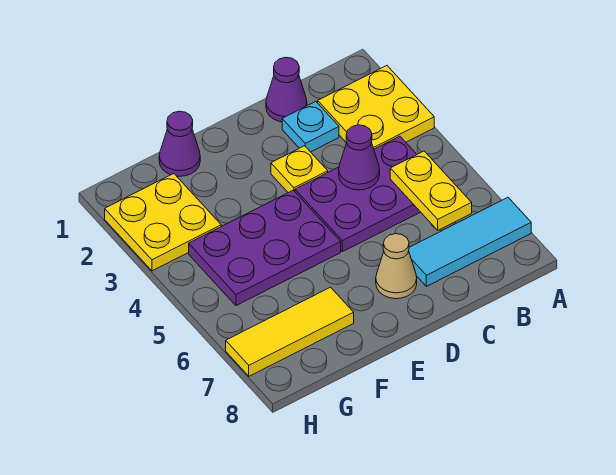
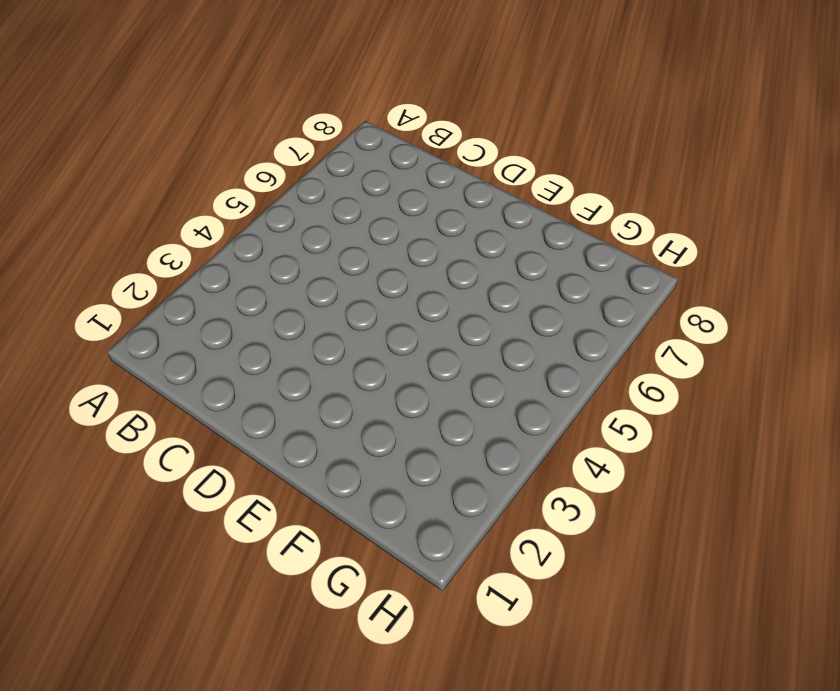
none -> yellow plate A2:B3 level 1
none -> cyan tile A7:C7 level 1
none -> purple plate B4:D5 level 1

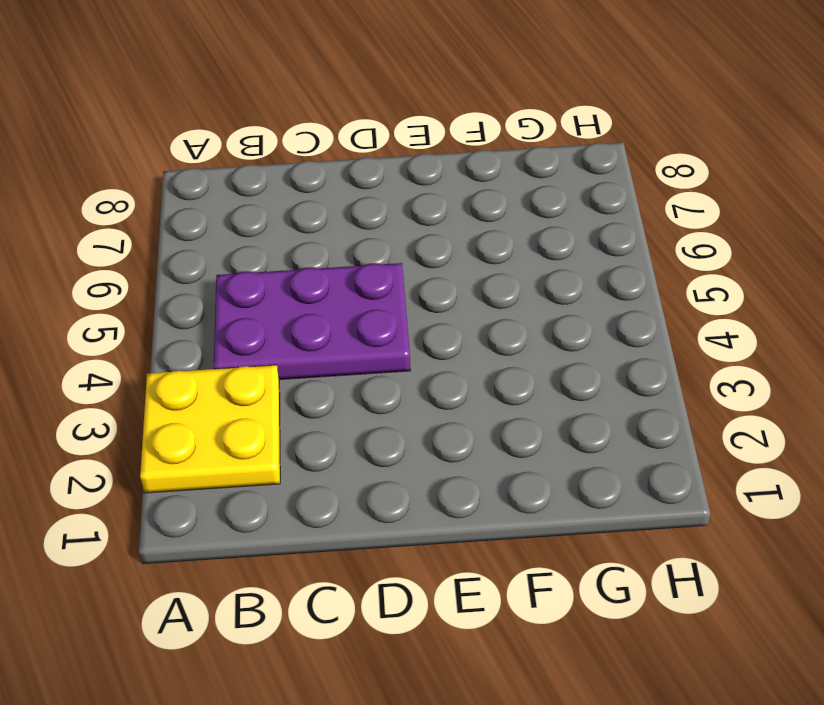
none -> cyan tile A7:C7 level 1
none -> purple cone C1 level 1
none -> cyan plate C2 level 1

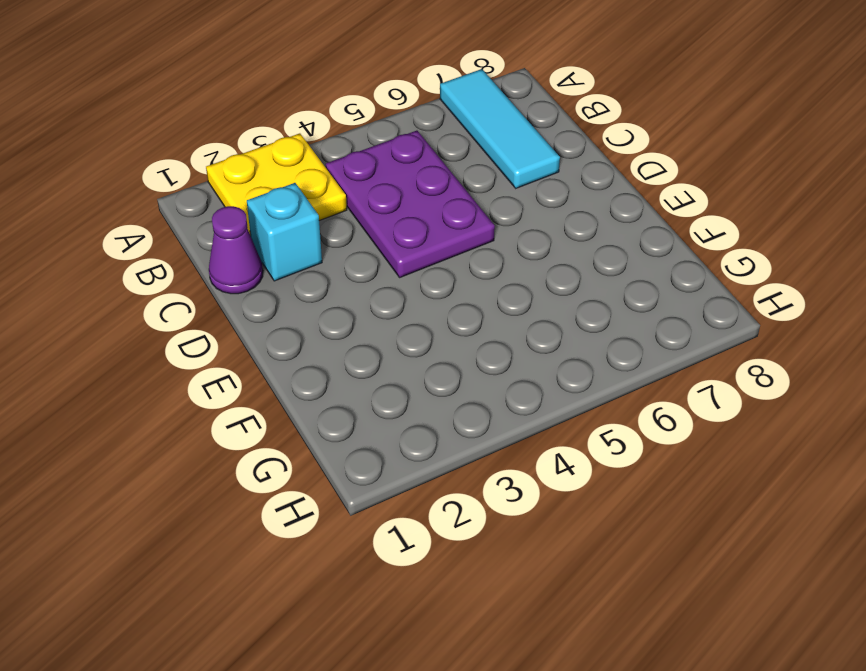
cyan brick C2 level 1 -> cyan plate C2 level 1
none -> yellow plate D3 level 1
none -> tan cone D7 level 1
none -> purple plate E4:G5 level 1

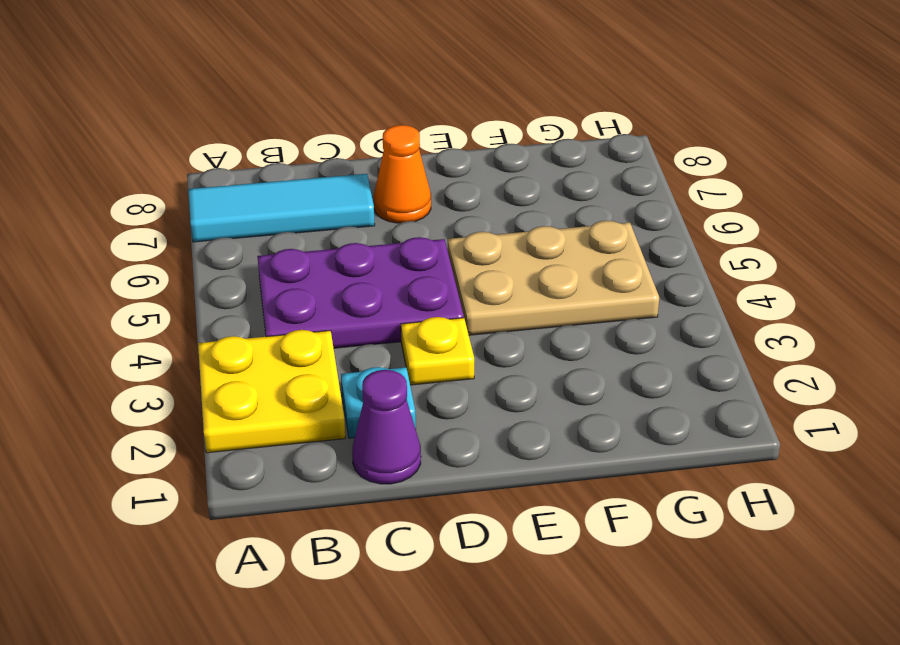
orange cone D7 level 1 -> tan cone D7 level 1
tan plate E4:G5 level 1 -> purple plate E4:G5 level 1
none -> purple cone F1 level 1
none -> yellow tile F7:H7 level 1
none -> yellow plate G2:H3 level 1

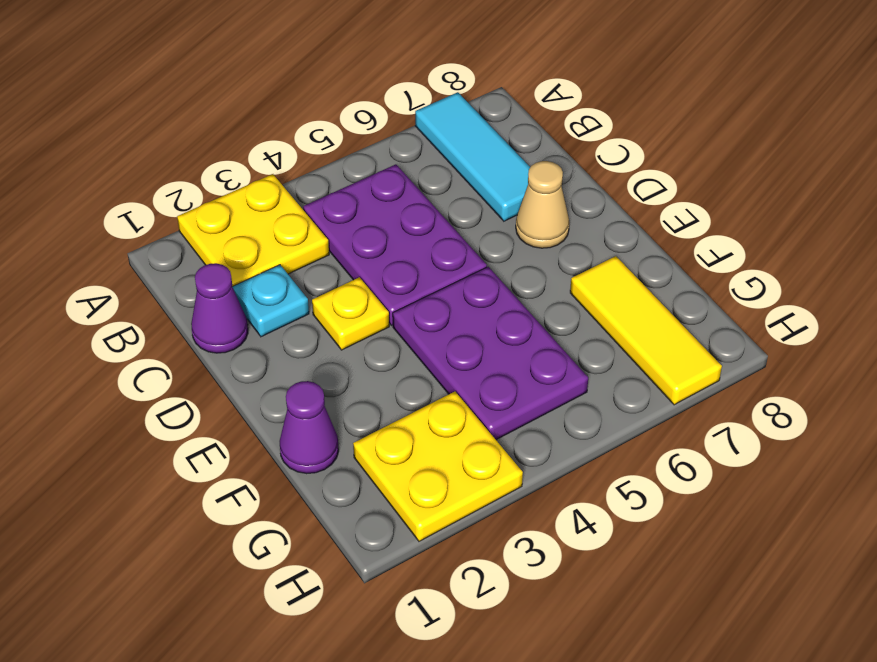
none -> yellow plate B5:B6 level 2
none -> purple cone C4 level 2

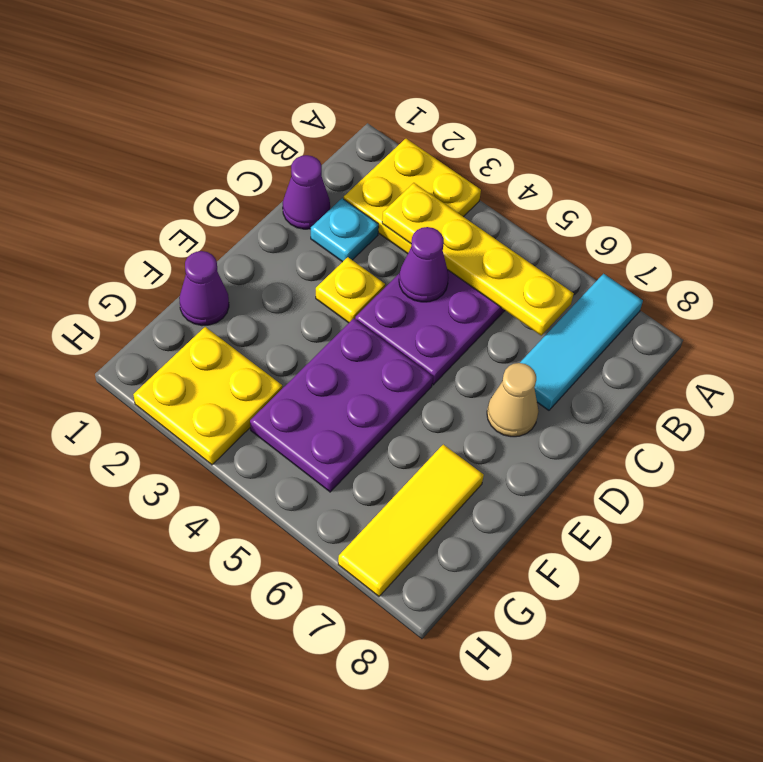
yellow plate B3:B6 level 2 -> yellow plate B5:B6 level 2

